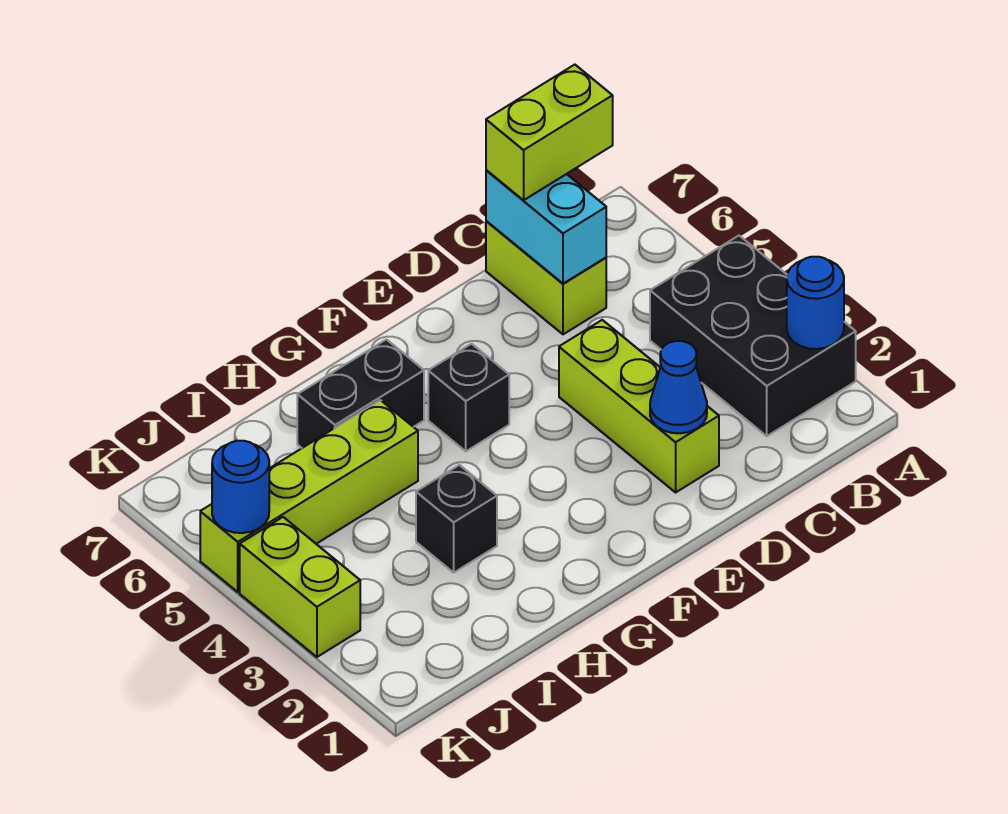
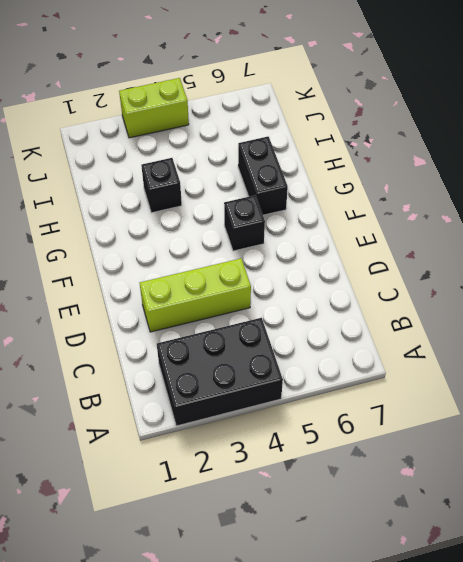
none -> lime brick C6:C7 level 1
none -> lime brick H5:K5 level 1
none -> blue round brick A2 level 2

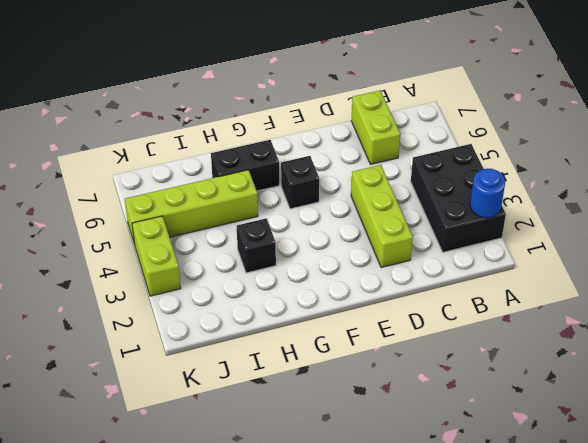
none -> cyan brick C6:C7 level 2
none -> blue cone D2 level 2
none -> blue round brick K5 level 2

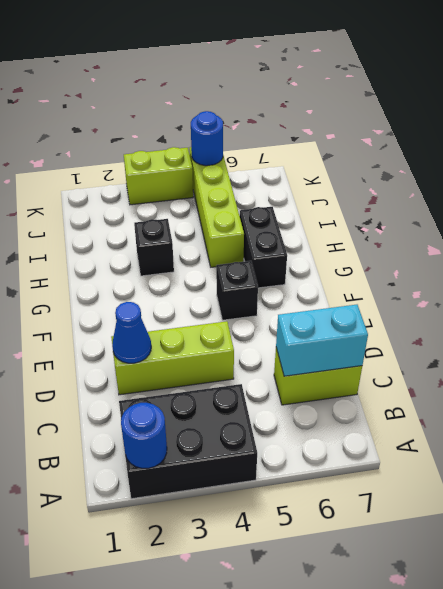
none -> lime brick B7:C7 level 3

